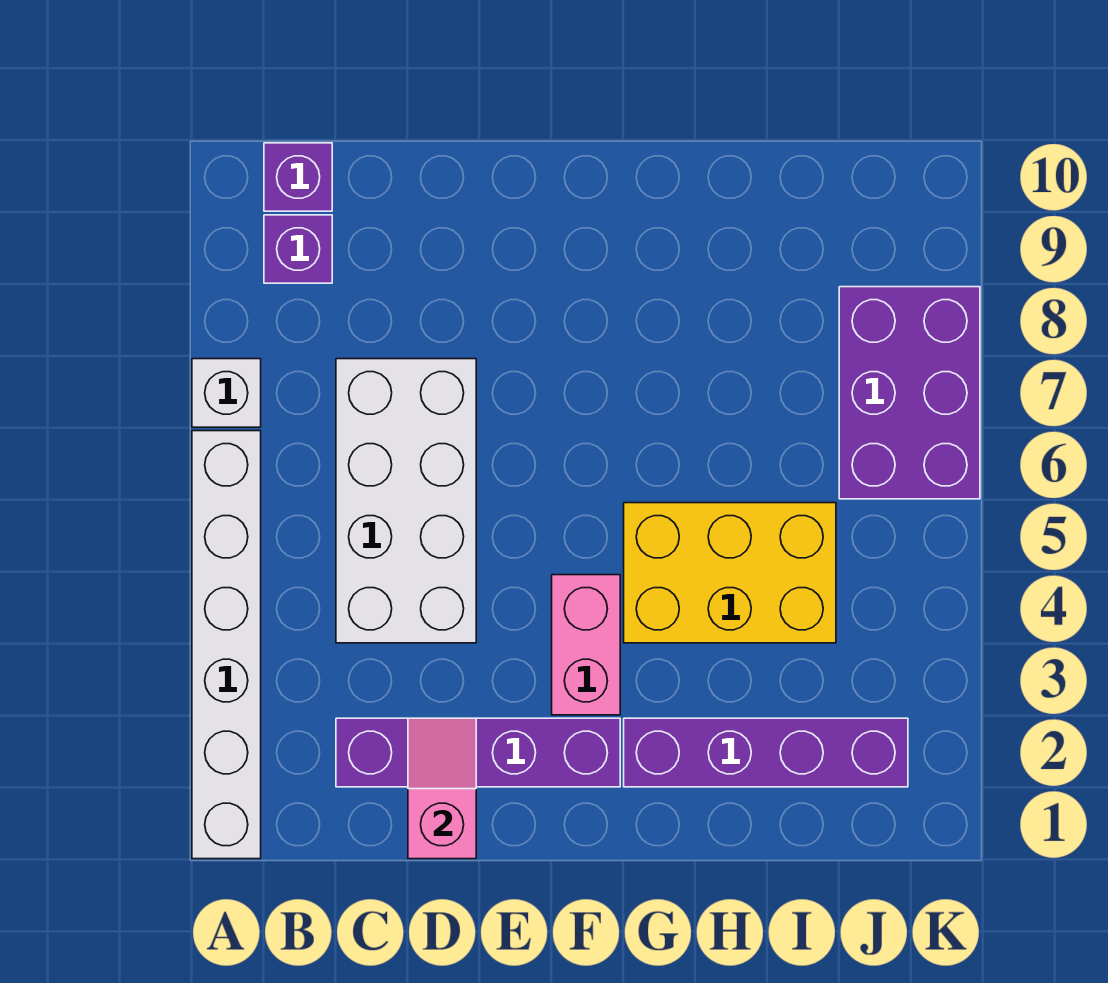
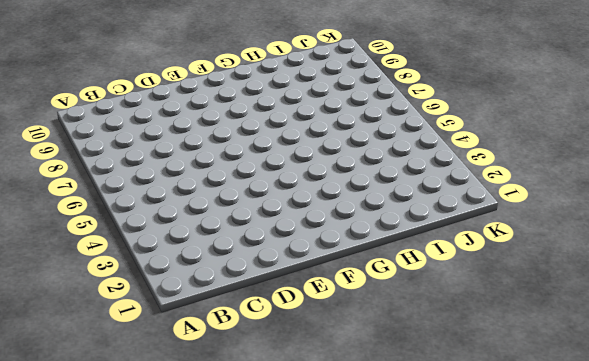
none -> white brick A1:A6 level 1
none -> white brick A7 level 1

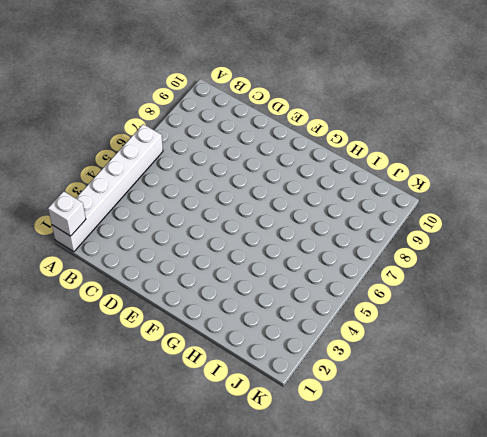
white brick A1 level 2 -> white brick A7 level 1
none -> purple brick B9 level 1
none -> purple brick B10 level 1

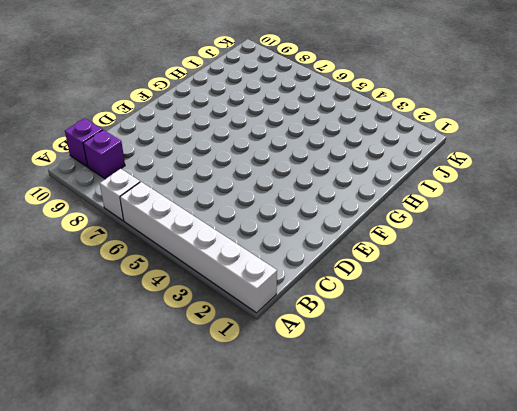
none -> purple brick C2:F2 level 1
none -> white brick C4:D7 level 1

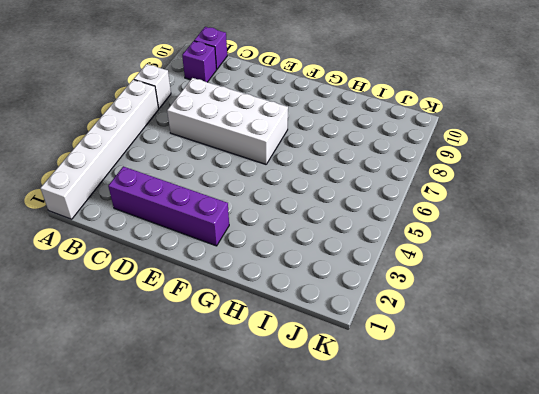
white brick C6:F7 level 1 -> white brick C4:D7 level 1
none -> pink brick F3:F4 level 1
none -> purple brick G2:J2 level 1

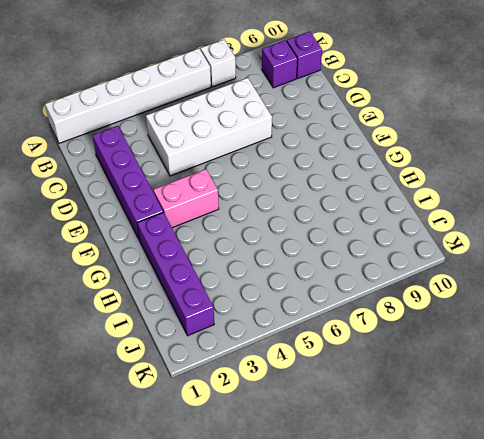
none -> yellow brick G4:I5 level 1
none -> purple brick J6:K8 level 1

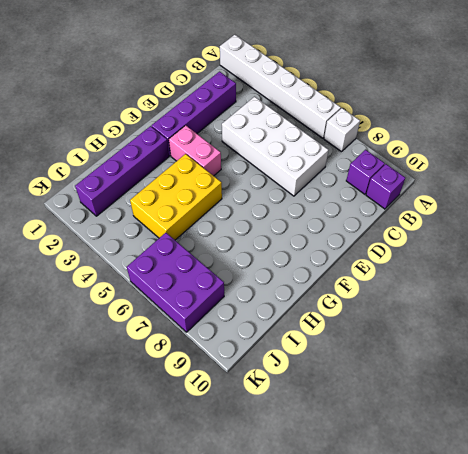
none -> pink slope D1:D2 level 2 top 1

